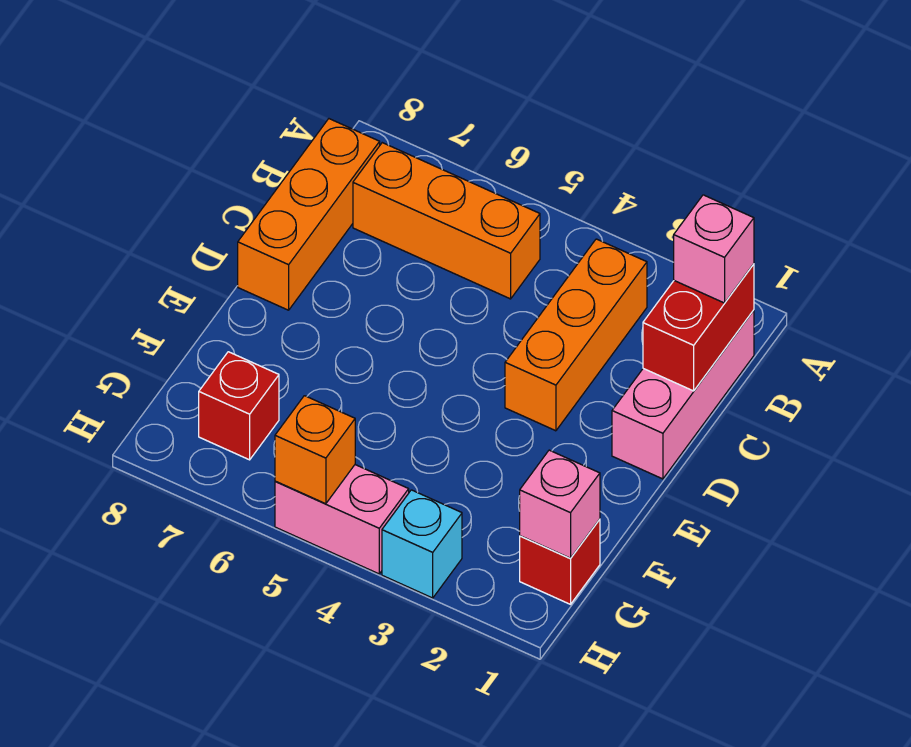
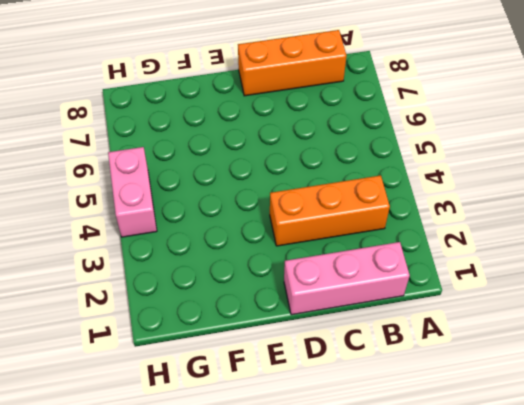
none -> orange brick B5:B7 level 1
none -> red brick G1 level 1
none -> red brick G7 level 1

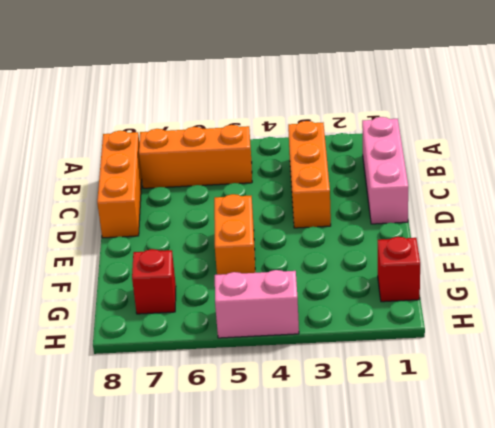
orange brick E5:F5 level 1 -> none
none -> cyan brick H3 level 1
none -> red brick B1:C1 level 2
none -> pink brick G1 level 2

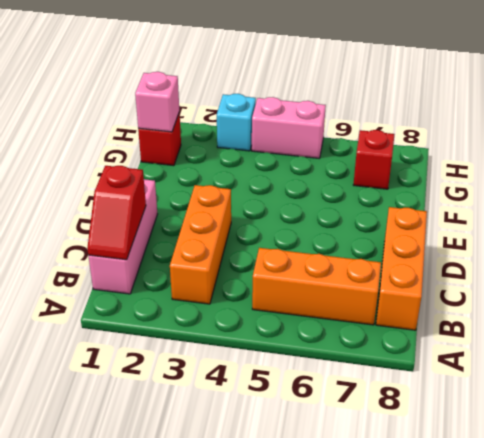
red slope B1:C1 level 2 top C -> red brick B1:C1 level 2
none -> orange brick H5 level 2
none -> pink brick B1 level 3

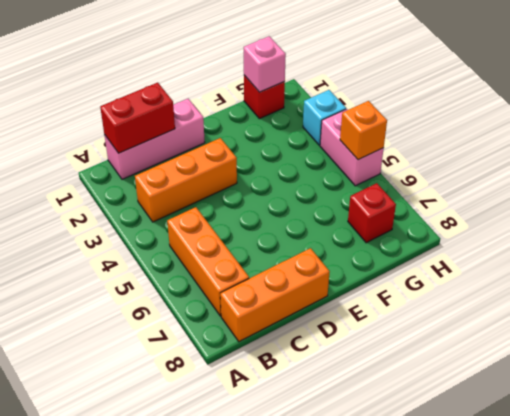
none -> pink brick B1 level 3

